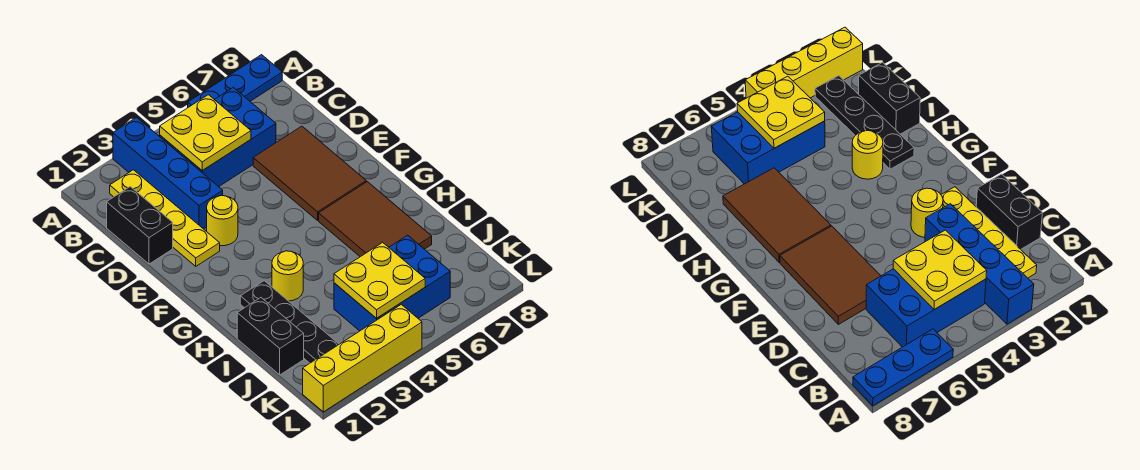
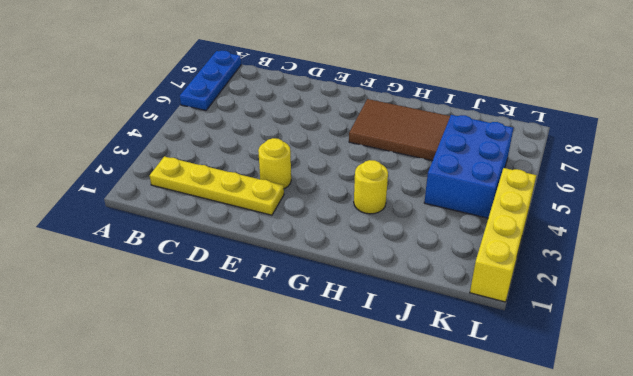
none -> blue brick A3:D3 level 1
none -> blue brick B4:C6 level 1
none -> black brick C1:D1 level 1

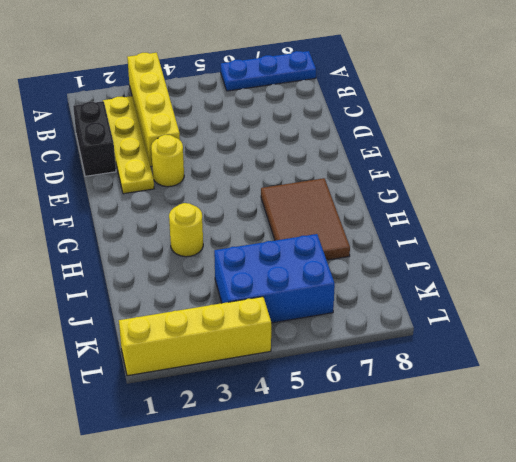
yellow brick A3:D3 level 1 -> blue brick A3:D3 level 1
none -> blue brick B4:C6 level 1
none -> brown tile D6:F7 level 1
none -> black plate H2:K2 level 1

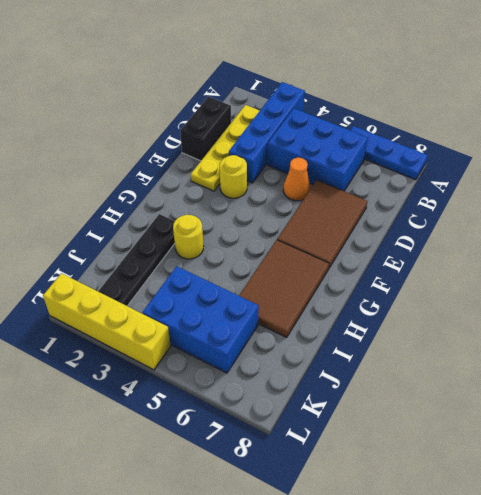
orange cone D5 level 1 -> none
none -> black brick I1:J1 level 1
none -> yellow plate B4:C5 level 2
none -> yellow plate J4:K5 level 2

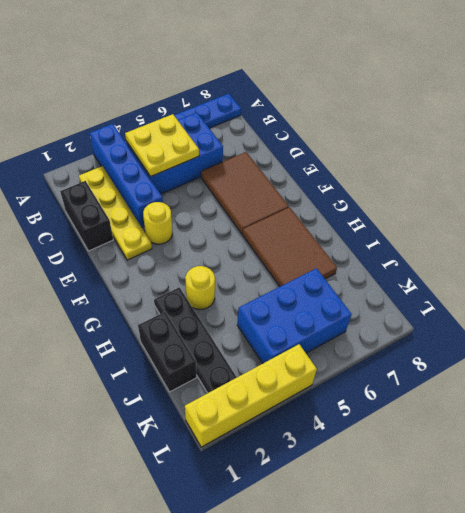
none -> yellow plate J4:K5 level 2

